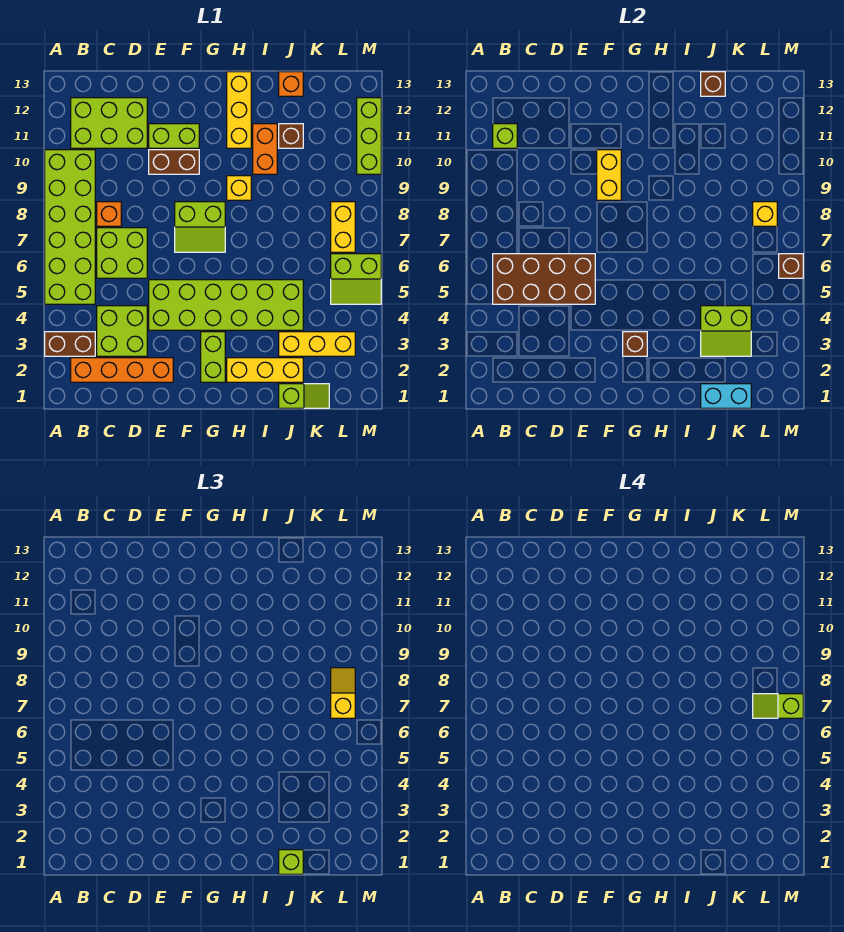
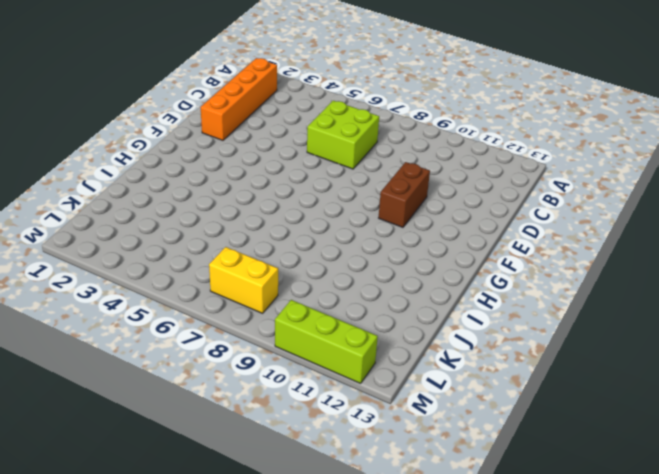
none -> brown brick A3:B3 level 1
none -> lime brick A5:B10 level 1
none -> lime brick B11:D12 level 1
none -> lime brick C3:D4 level 1

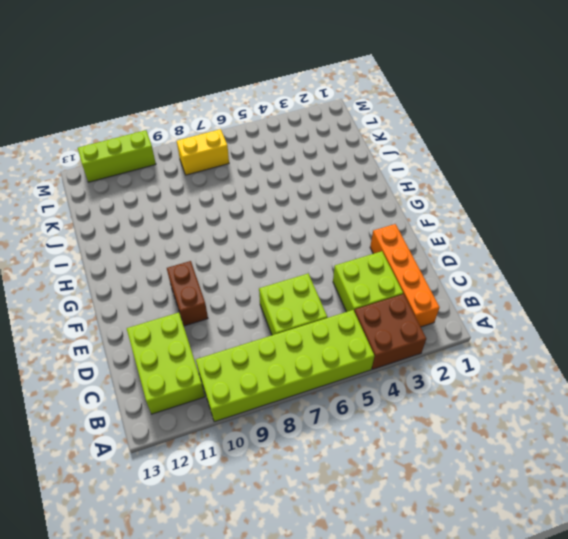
brown brick A3:B4 level 1 -> brown brick A3:B3 level 1
none -> orange brick C8 level 1
none -> lime brick E4:J5 level 1
none -> lime brick E11:F11 level 1
none -> lime slope F7:G8 level 1 top 8

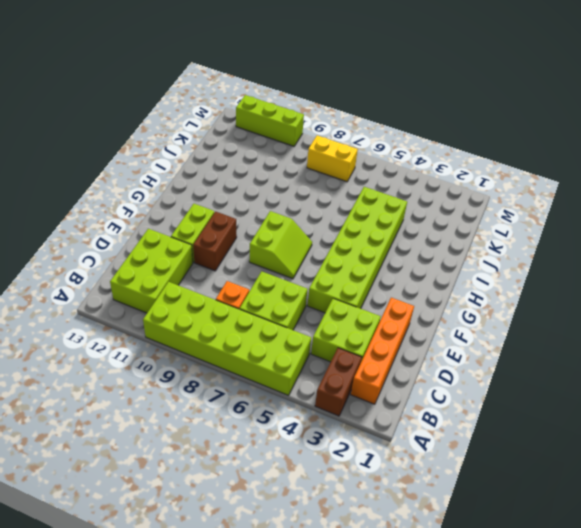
none -> lime brick G2:G3 level 1
none -> yellow brick H2:J2 level 1
none -> yellow brick H9 level 1
none -> yellow brick H11:H13 level 1

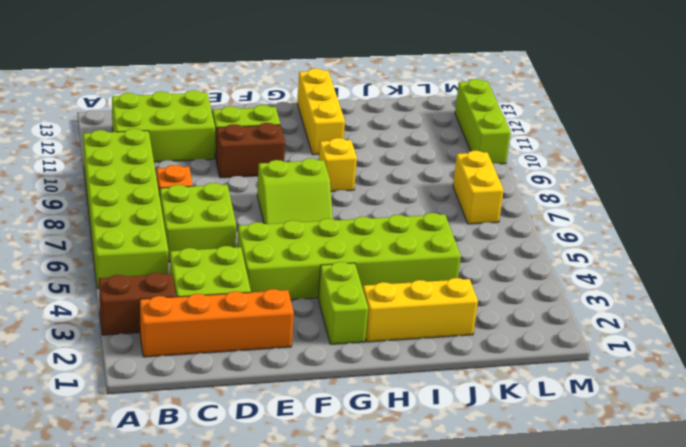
none -> orange brick I10:I11 level 1
none -> lime slope J1:K1 level 1 top J
none -> yellow brick J3:L3 level 1
none -> brown brick J11 level 1

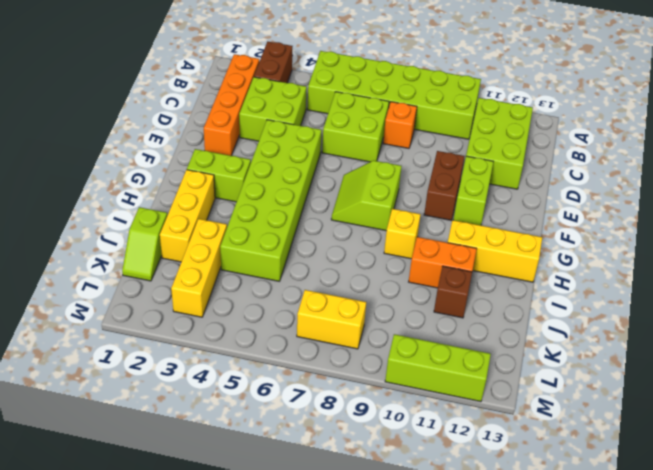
none -> orange brick J13 level 1
none -> lime slope L5:M6 level 1 top 6
none -> brown brick B5:E6 level 2
none -> lime brick B11 level 2

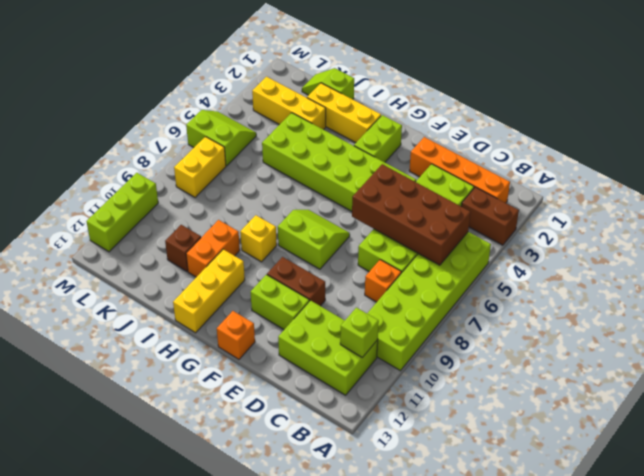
orange brick F13 level 1 -> orange brick J13 level 1
none -> yellow brick F9:F10 level 2
none -> brown brick G3 level 2
none -> cyan brick J1:K1 level 2
none -> lime slope J3:K4 level 2 top 4

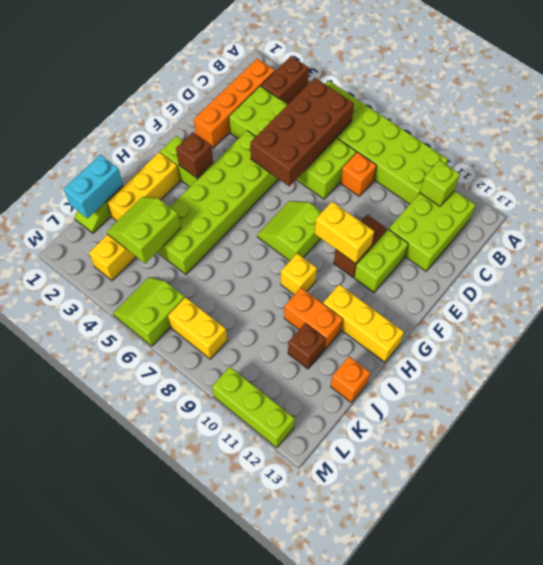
none -> brown brick J13 level 2
none -> yellow brick L8 level 2
none -> brown brick M6 level 2
none -> lime brick J1 level 3

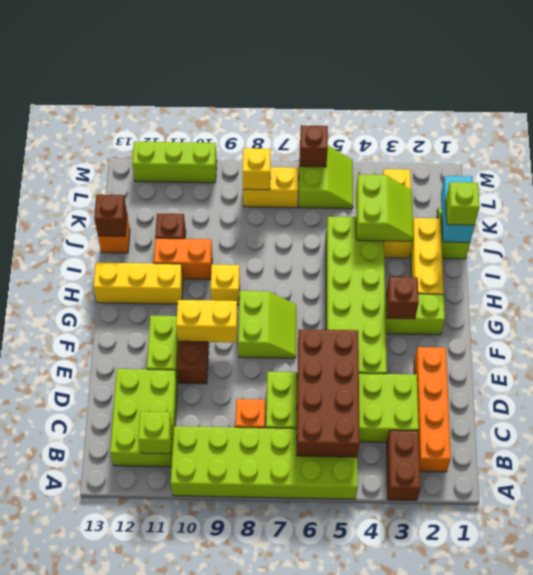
none -> yellow slope L7:L8 level 3 top 7
none -> lime slope L7:M7 level 4 top M

